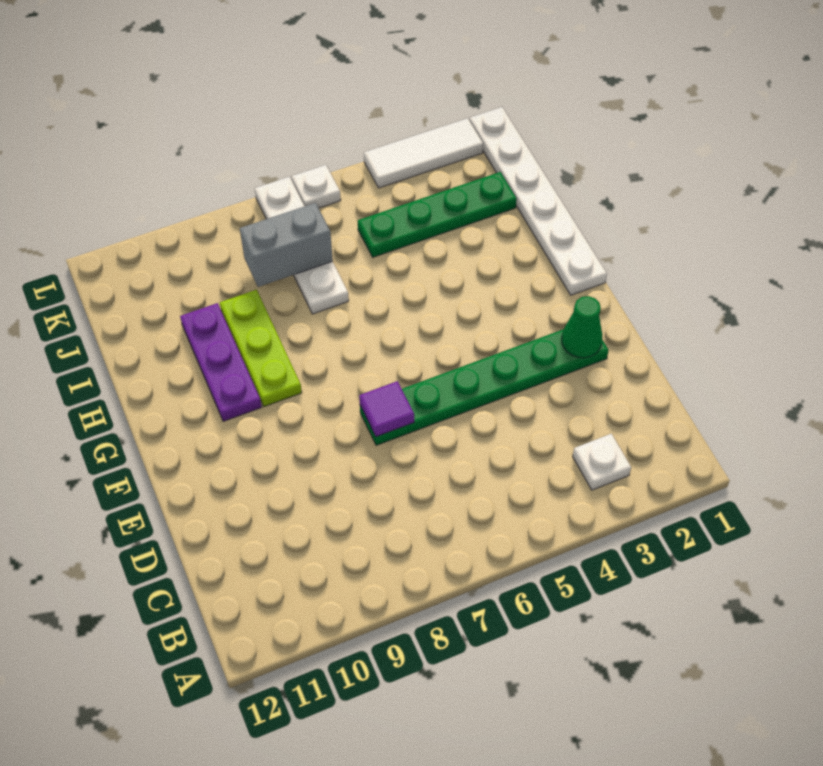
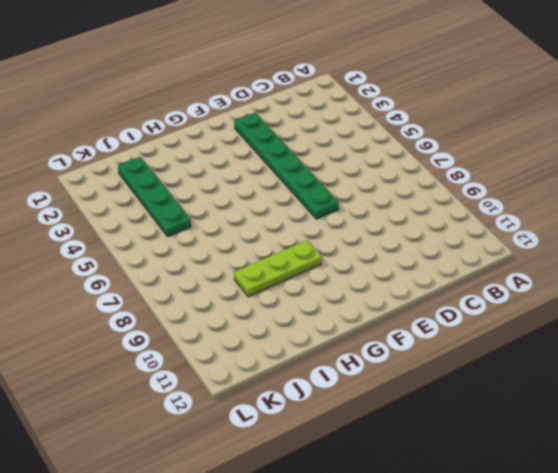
none -> white plate B3 level 1
none -> white plate G1:L1 level 1
none -> purple plate G10:I10 level 1

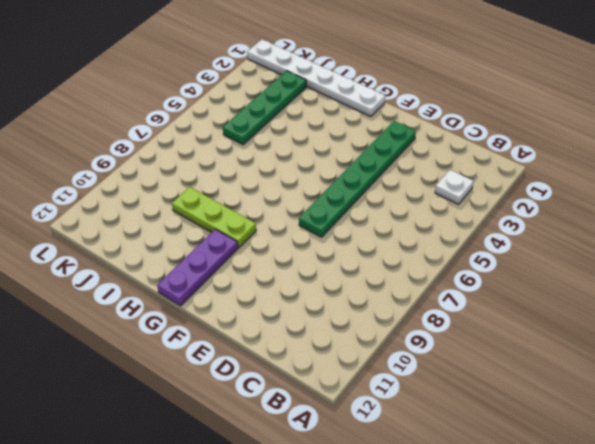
purple plate G10:G12 level 1 -> purple plate G10:I10 level 1
none -> white plate I7:L7 level 1
none -> white tile L2:L4 level 1
none -> white plate L6 level 1

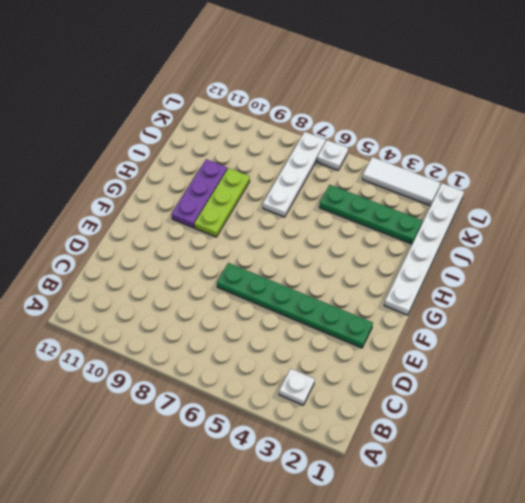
none -> green cone E2 level 2
none -> purple tile E7 level 2
none -> grey brick J7:J8 level 2

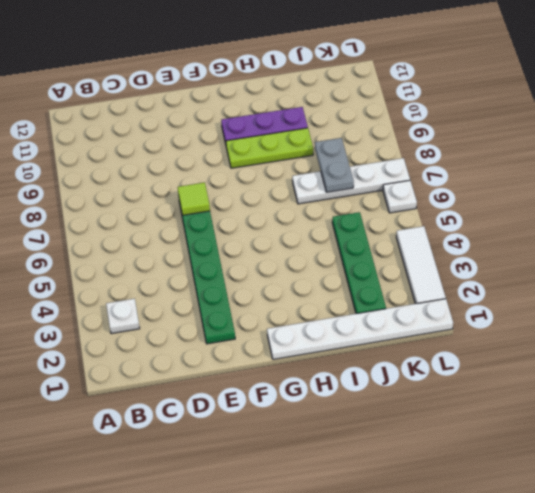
lime tile E7 level 2 -> purple tile E7 level 2
grey plate J7:J8 level 2 -> grey brick J7:J8 level 2
none -> green cone E2 level 2

